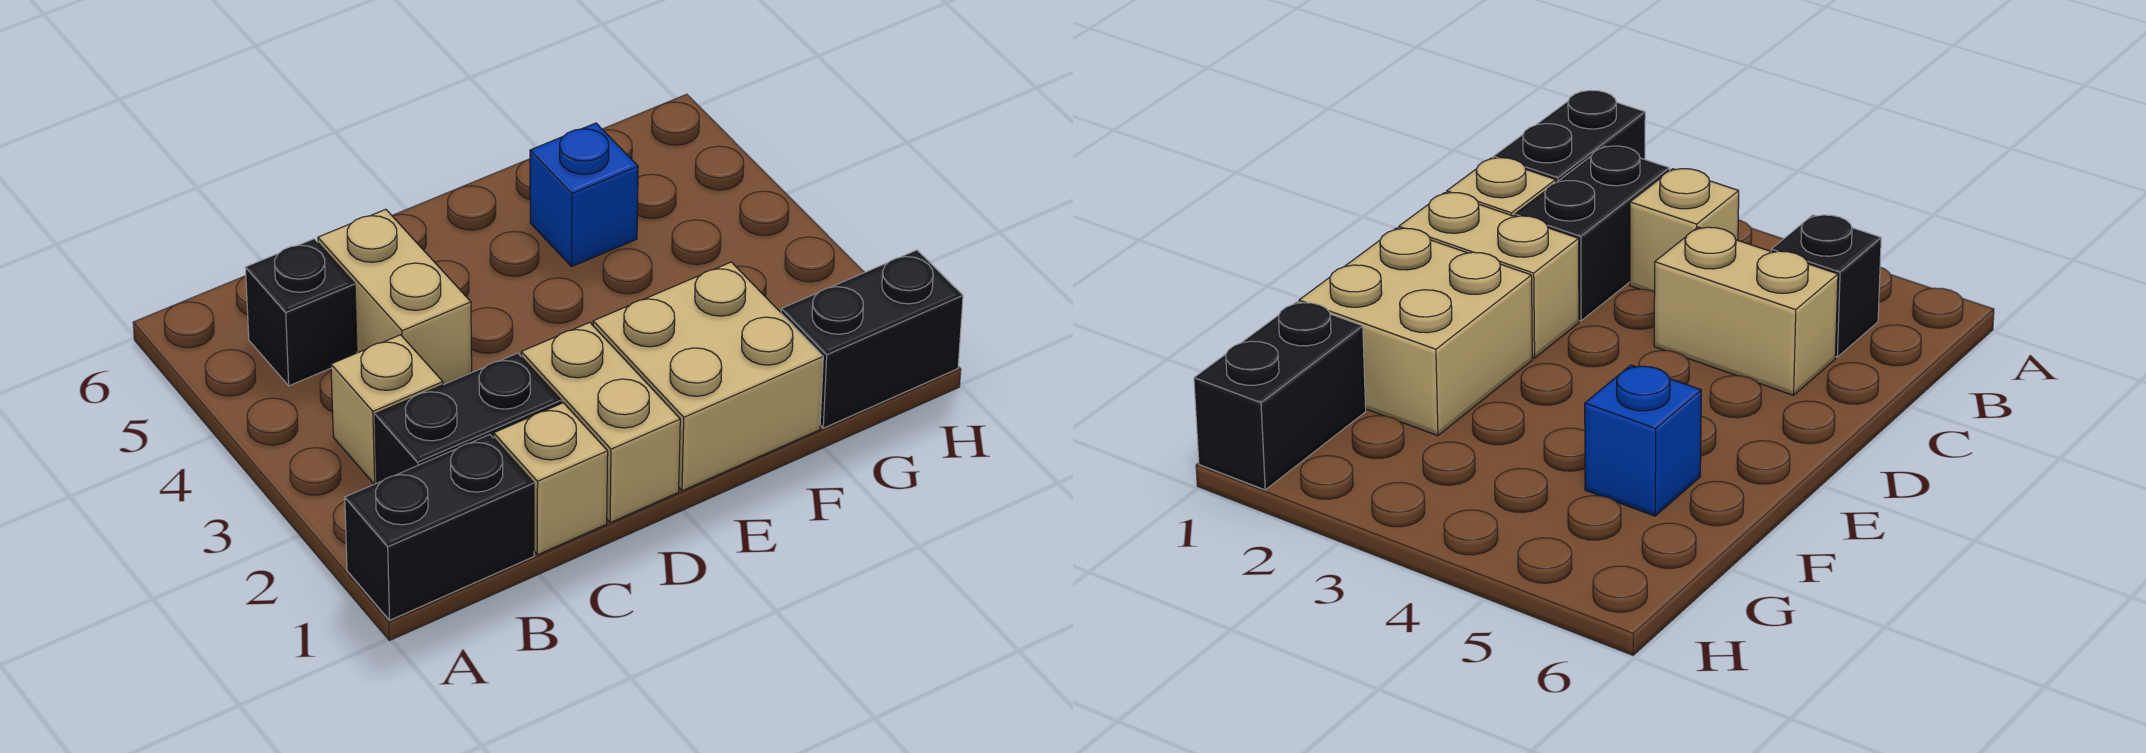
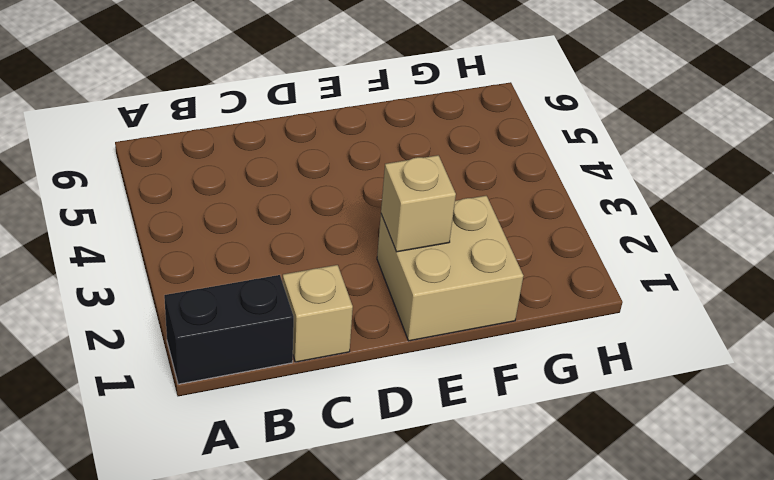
tan brick E2 level 2 -> tan brick B3 level 1
none -> black brick B2:C2 level 1
none -> black brick B5 level 1

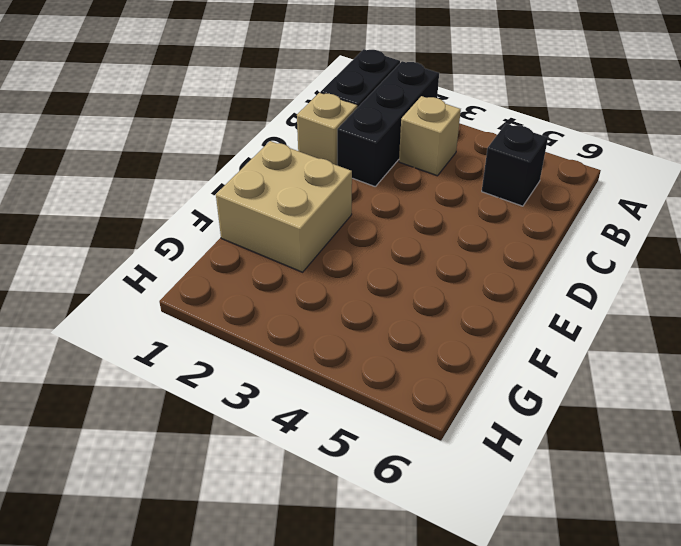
black brick A2:C2 level 1 -> black brick B2:C2 level 1
none -> tan brick C4:C5 level 1
none -> tan brick D1:D2 level 1

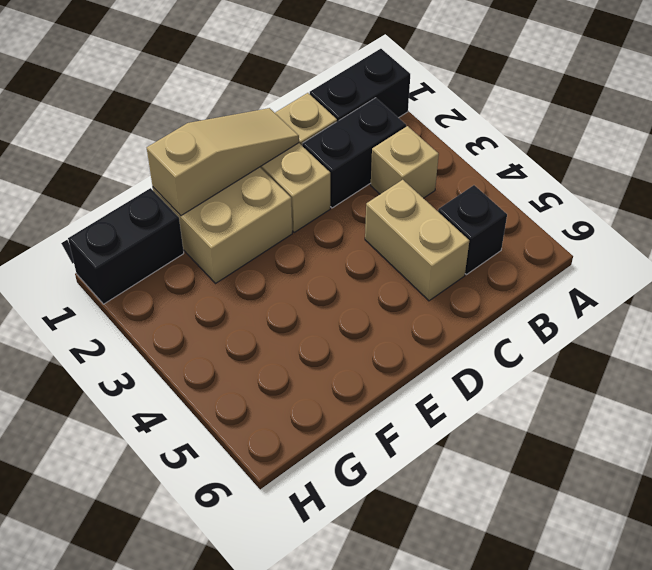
tan slope D1:F1 level 2 top F -> none
none -> blue brick F5 level 1

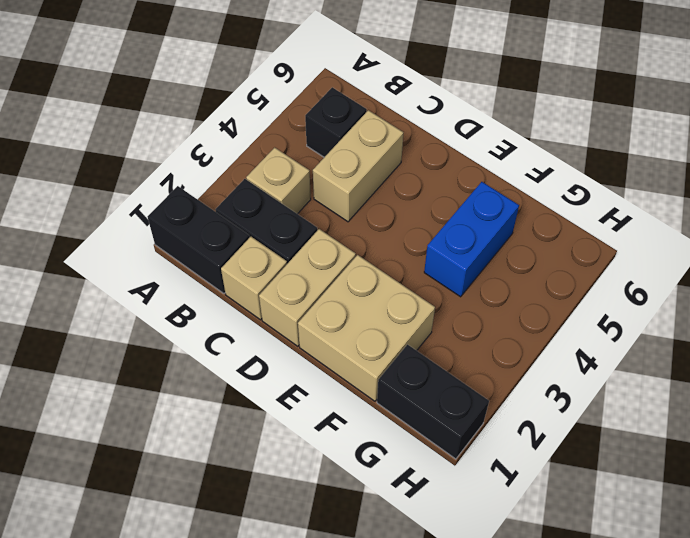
blue brick F4:F5 level 1 -> blue brick F5 level 1

